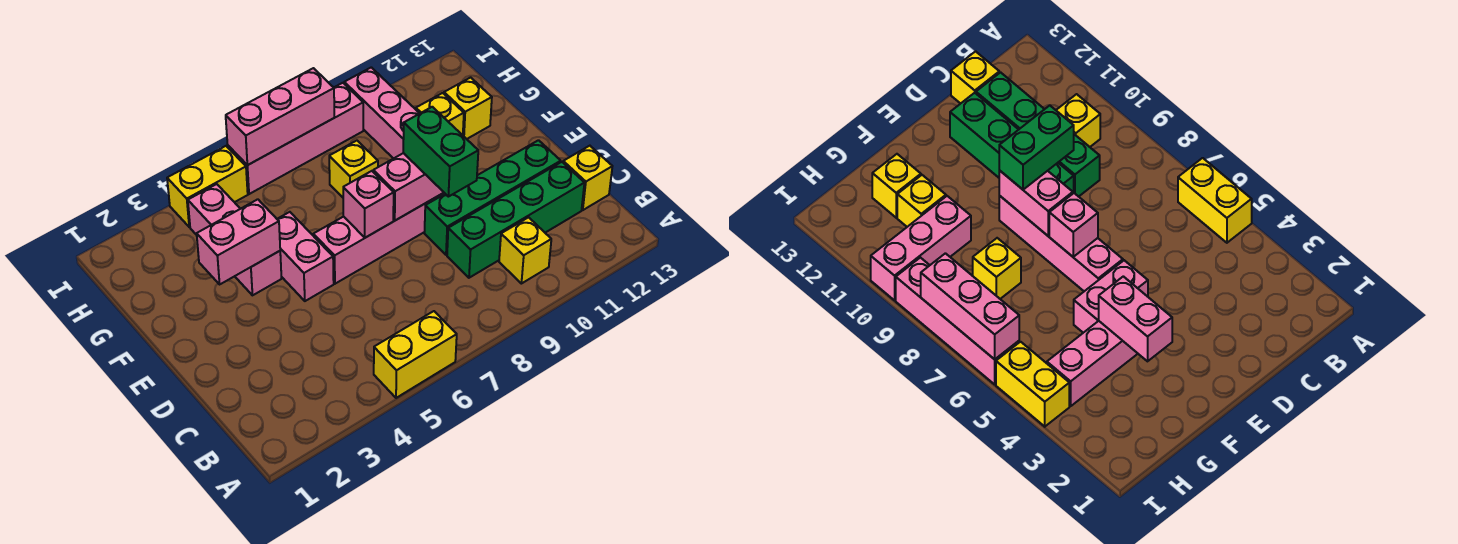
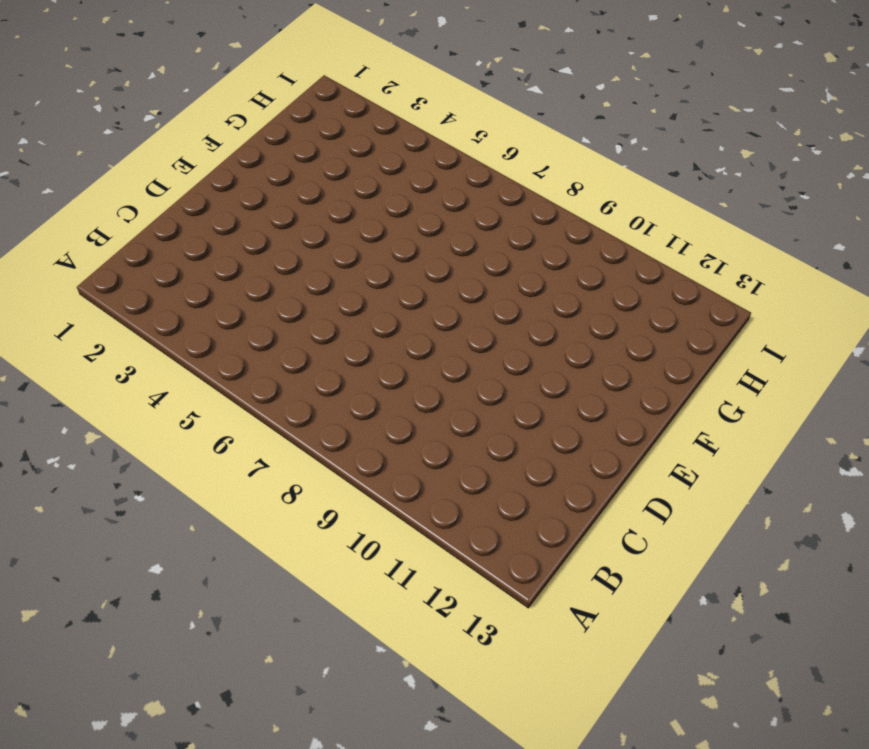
none -> yellow brick A5:A6 level 1
none -> yellow brick B10 level 1
none -> green brick C9:C12 level 1

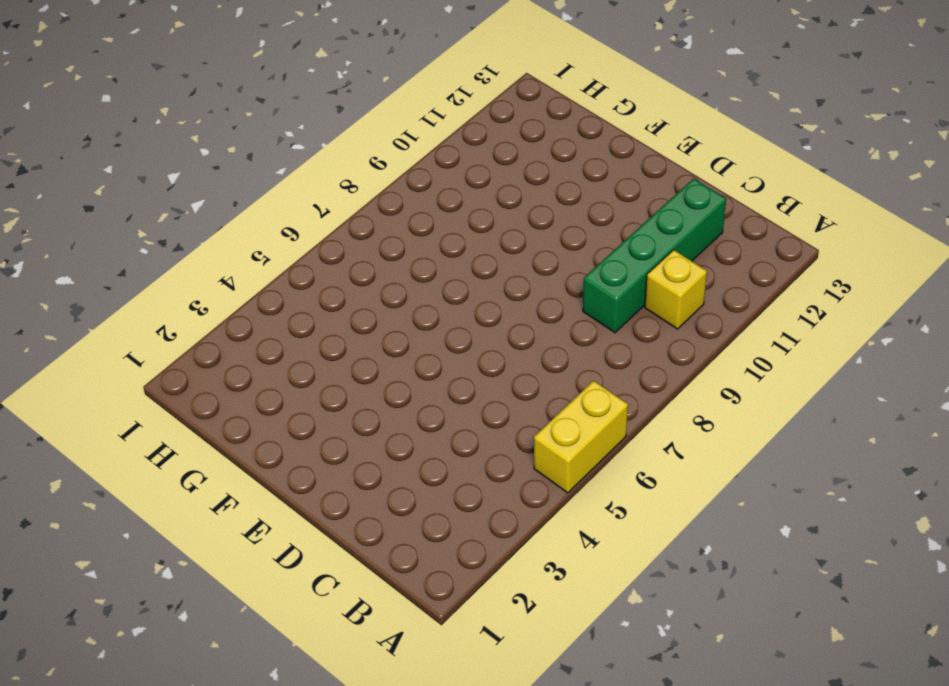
none -> yellow brick C13 level 1
none -> green brick D9:D12 level 1
none -> pink brick E5:F5 level 1

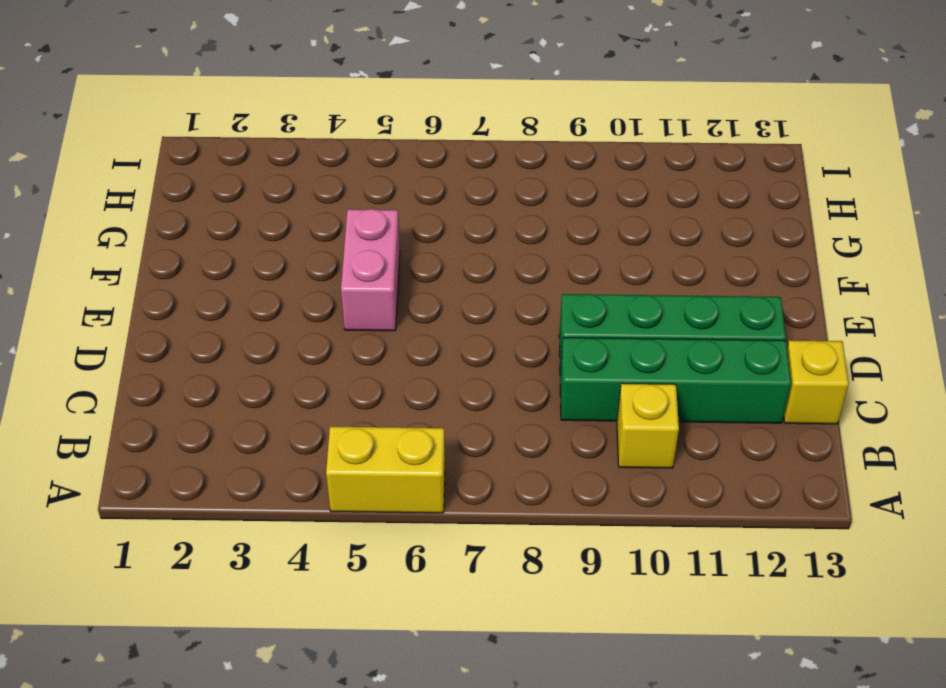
none -> pink brick E6:E9 level 1
none -> pink brick F4:H4 level 1
none -> yellow brick G8 level 1

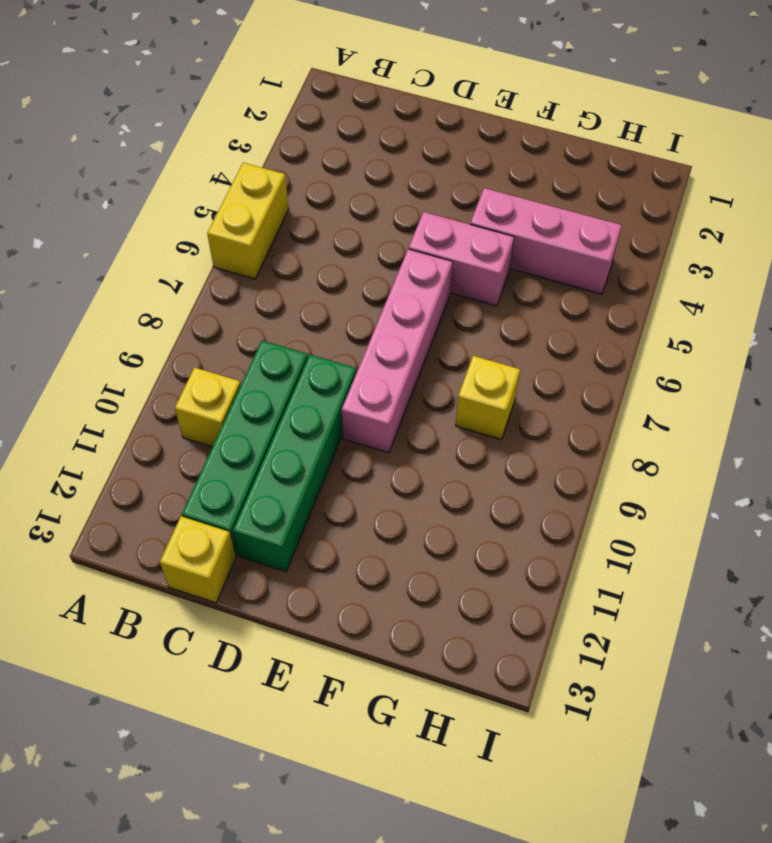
none -> pink brick G10:I10 level 1
none -> yellow brick G11 level 1
none -> yellow brick G12 level 1

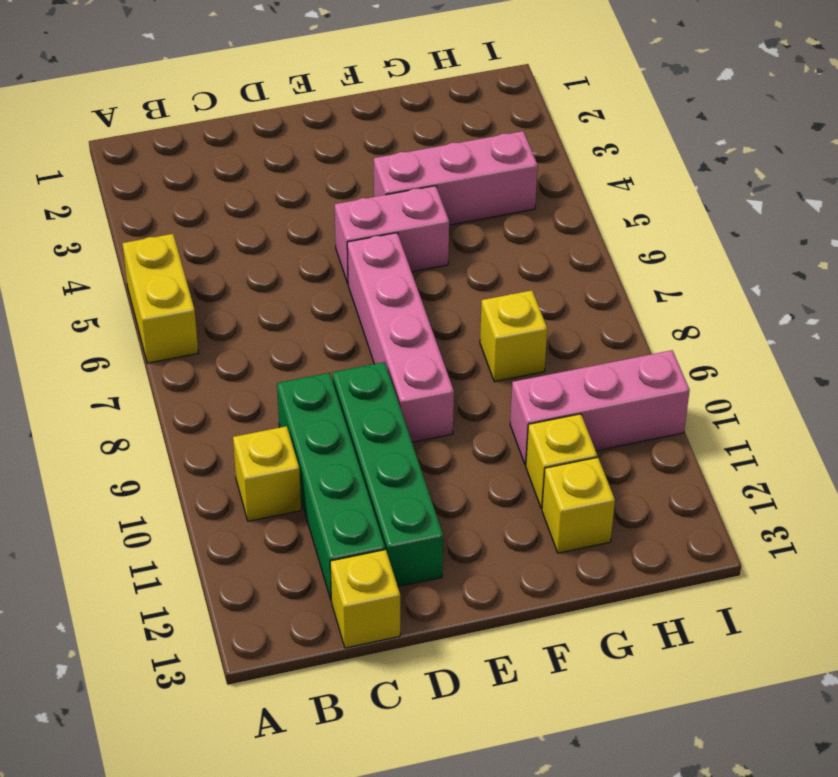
none -> yellow brick I4:I5 level 1
none -> pink brick I6:I9 level 1
none -> pink brick E7 level 2

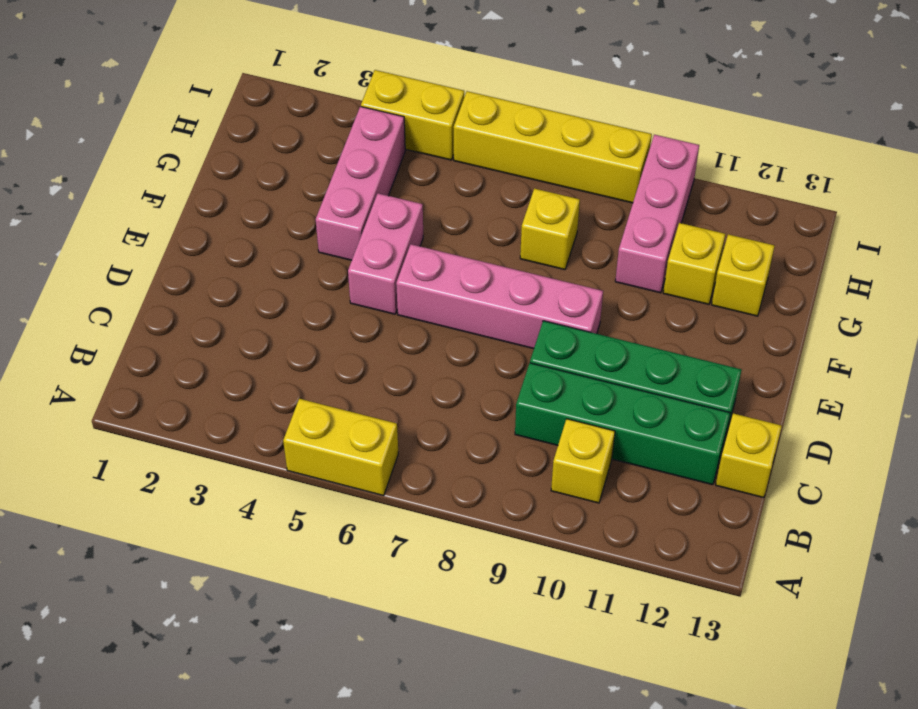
yellow brick I6:I9 level 1 -> pink brick I6:I9 level 1
none -> pink brick E7 level 2
none -> pink brick E8:E9 level 2
none -> pink brick F3:F4 level 2

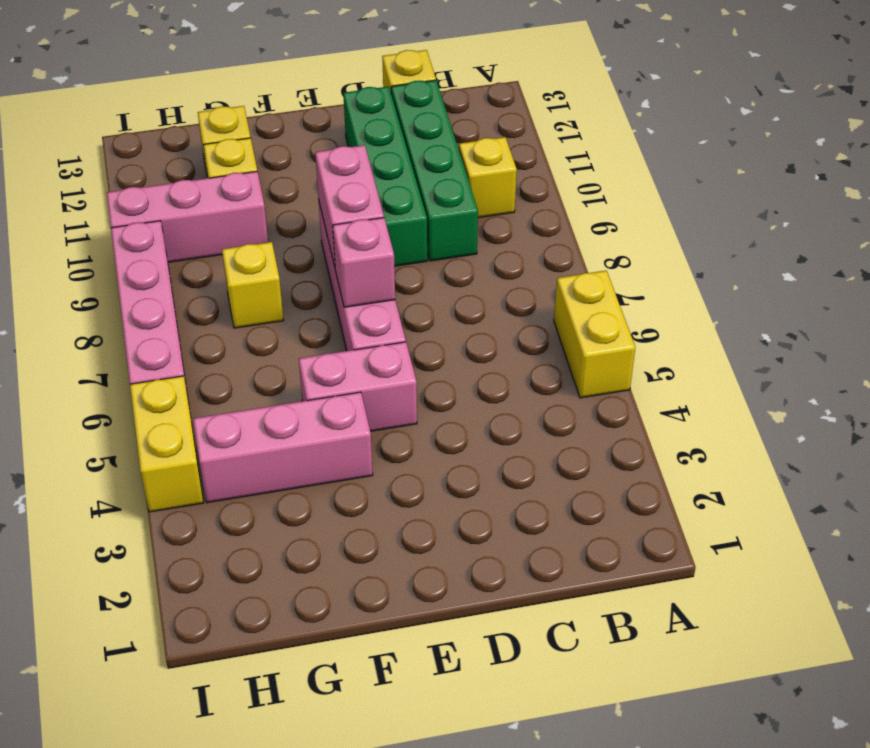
none -> pink brick F3:F4 level 2
none -> pink brick I6:I8 level 2
none -> green brick D9:E9 level 3

